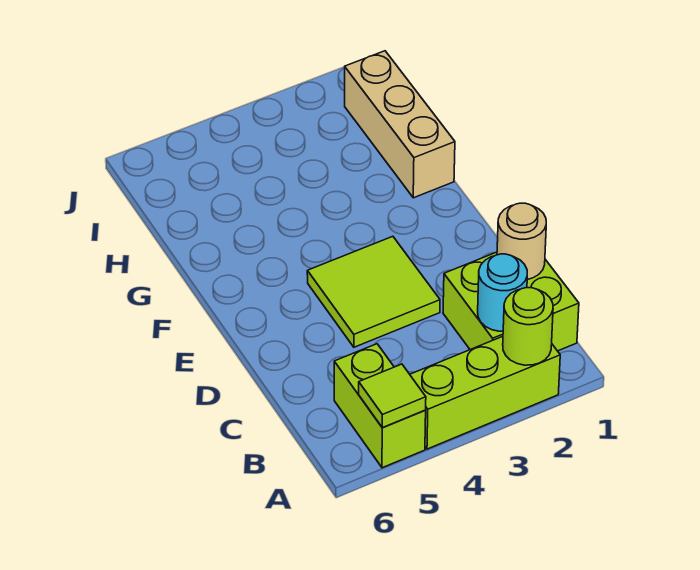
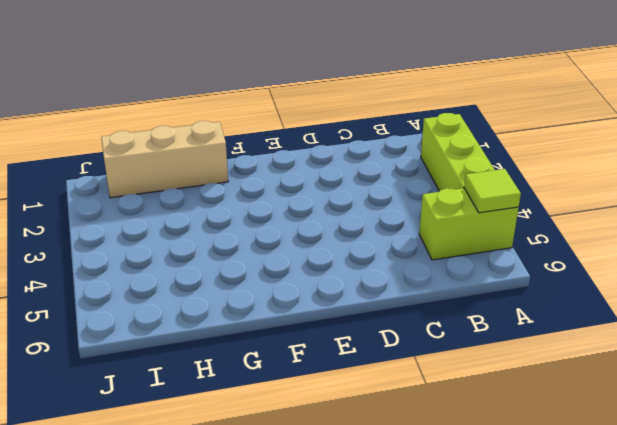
none -> lime brick B1:C2 level 1
none -> lime tile D3:E4 level 1

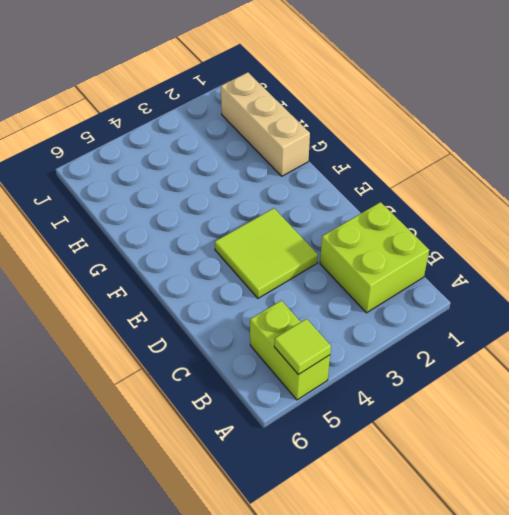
none -> lime brick A2:A4 level 1
none -> lime round brick A2 level 2

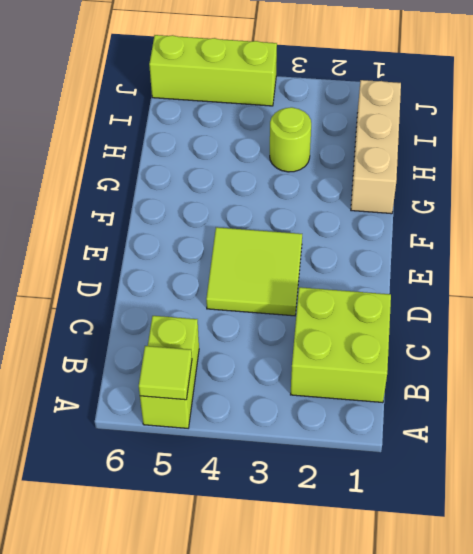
lime round brick H3 level 1 -> lime round brick A2 level 2
lime brick J4:J6 level 1 -> lime brick A2:A4 level 1
none -> cyan round brick B2 level 2
none -> tan round brick C1 level 2

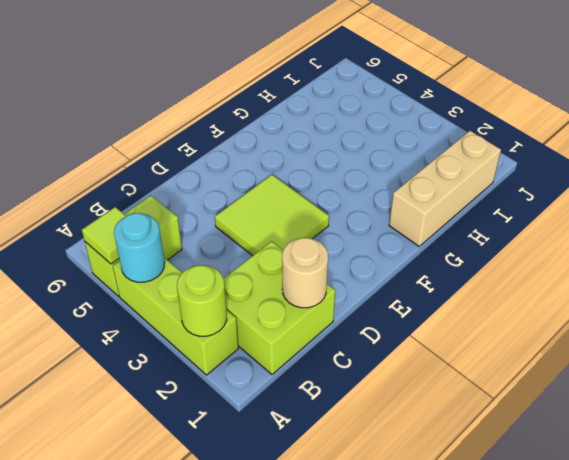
cyan round brick A4 level 2 -> cyan round brick B2 level 2

